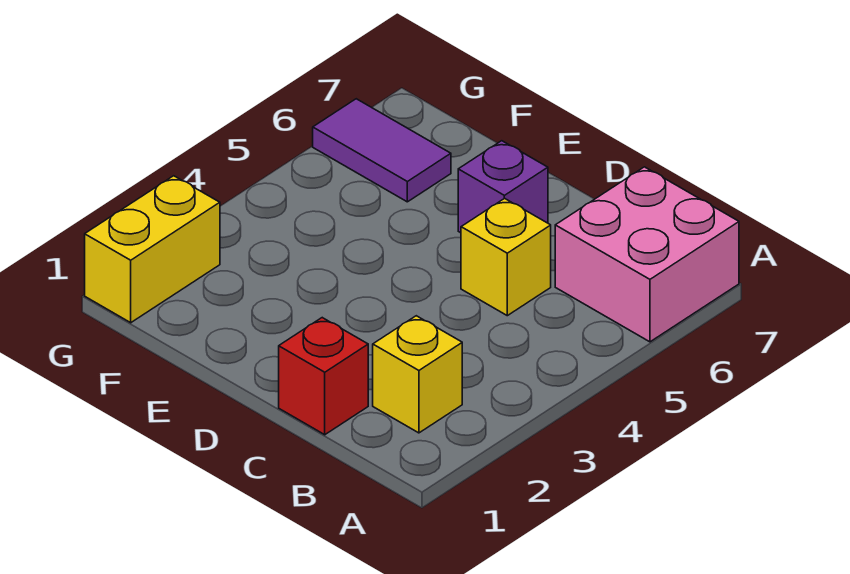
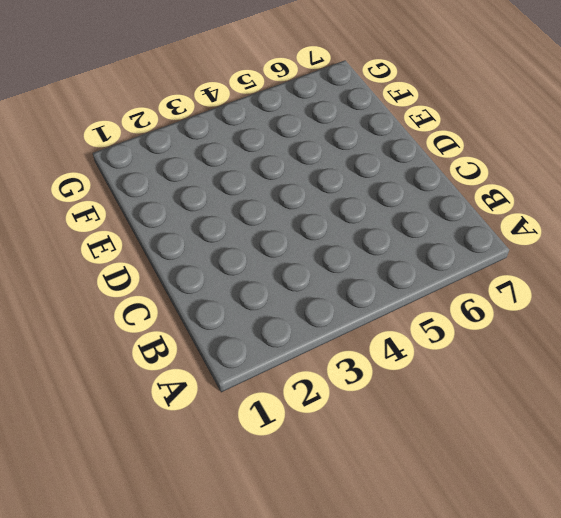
none -> pink brick A6:B7 level 1
none -> yellow brick B2 level 1

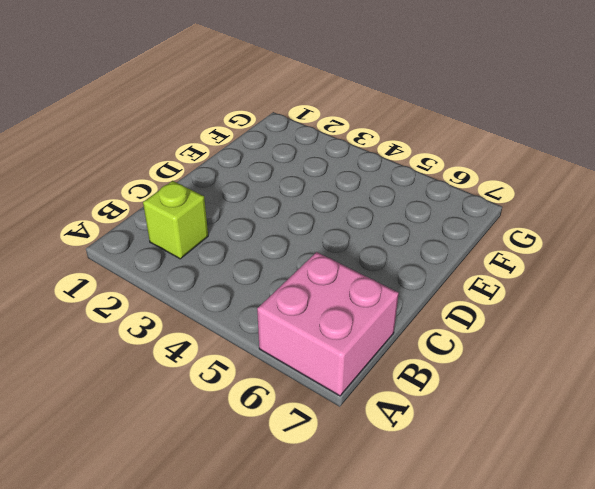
lime brick B2 level 1 -> yellow brick B2 level 1
none -> red brick C1 level 1
none -> yellow brick C5 level 1

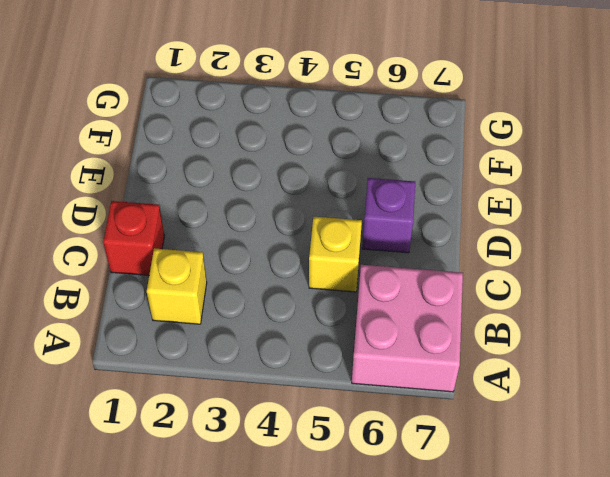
none -> purple tile F6:G6 level 1
none -> yellow brick G1:G2 level 1

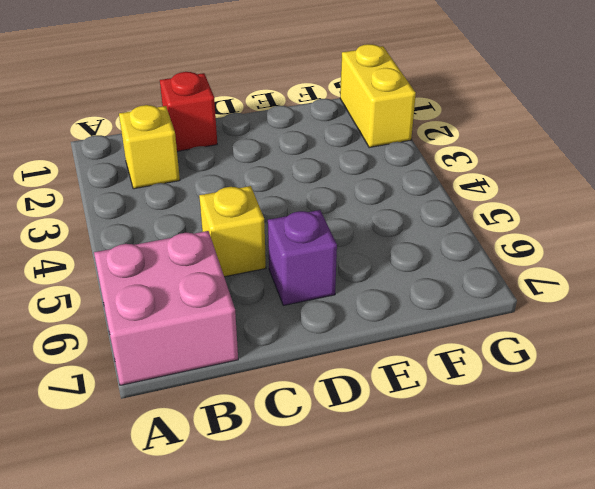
none -> purple tile F6:G6 level 1

